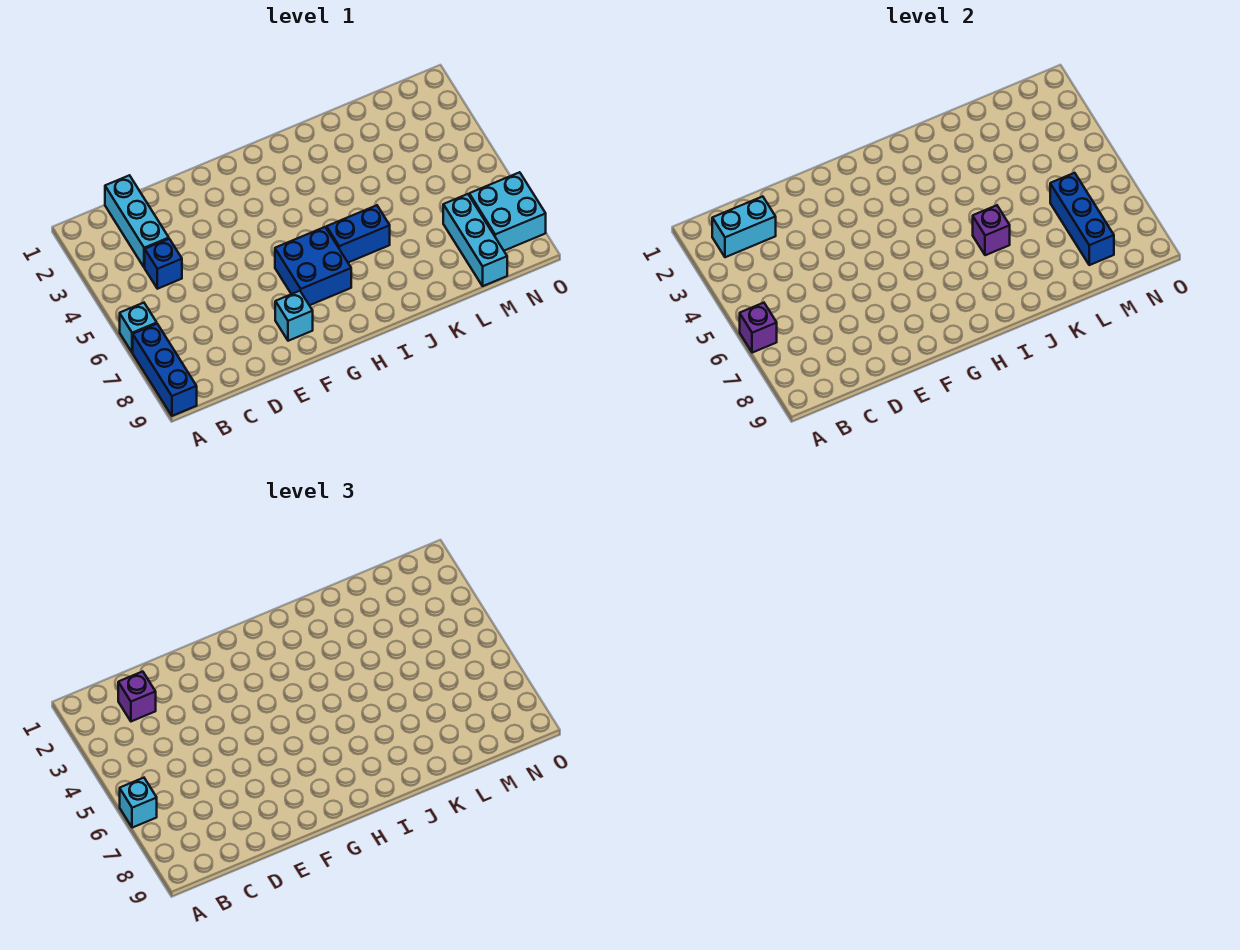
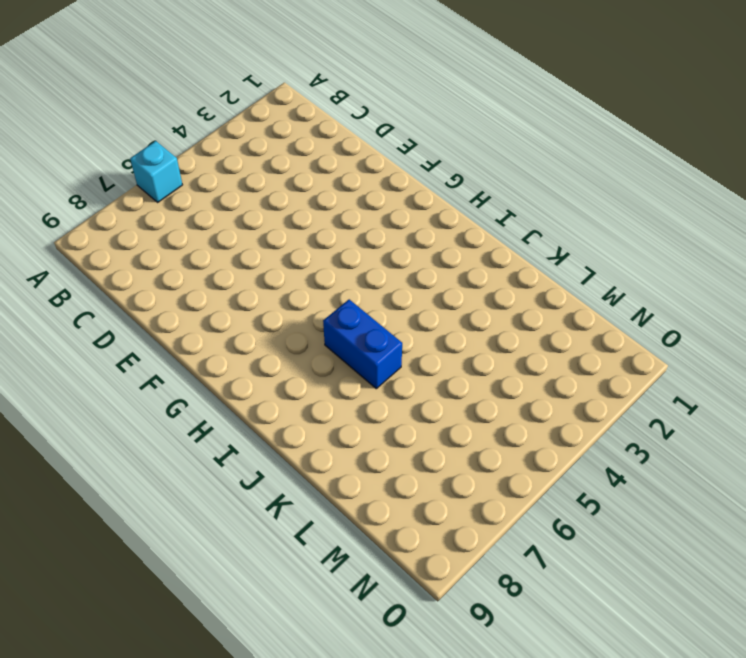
none -> blue brick A7:A9 level 1
none -> cyan brick C1:C3 level 1
none -> blue brick C4 level 1

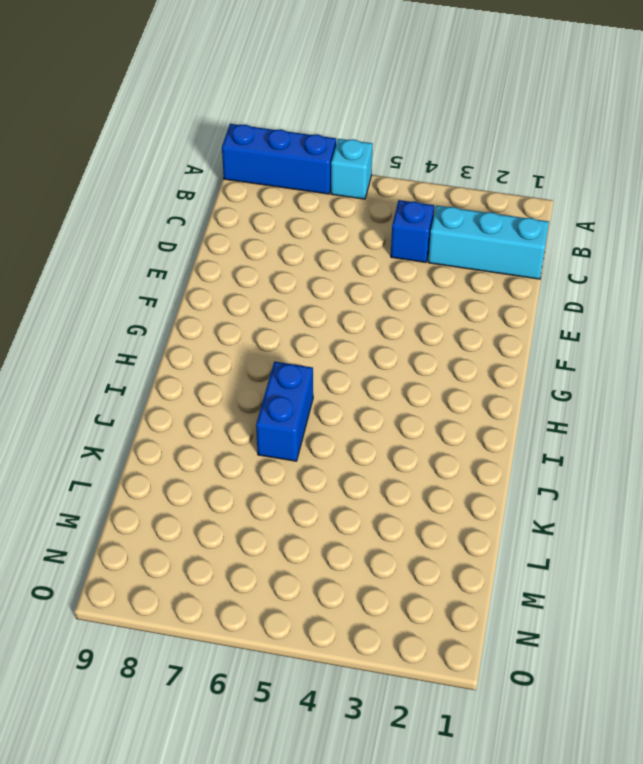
none -> cyan brick F8 level 1
none -> blue brick G6:H7 level 1
none -> cyan brick M7:M9 level 1

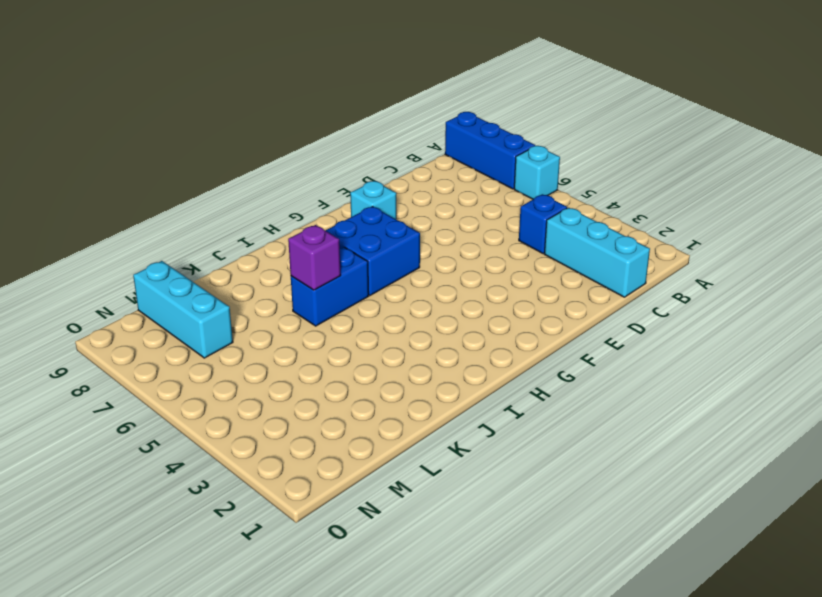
none -> cyan brick N7:O8 level 1
none -> purple brick A6 level 2
none -> cyan brick B2:C2 level 2

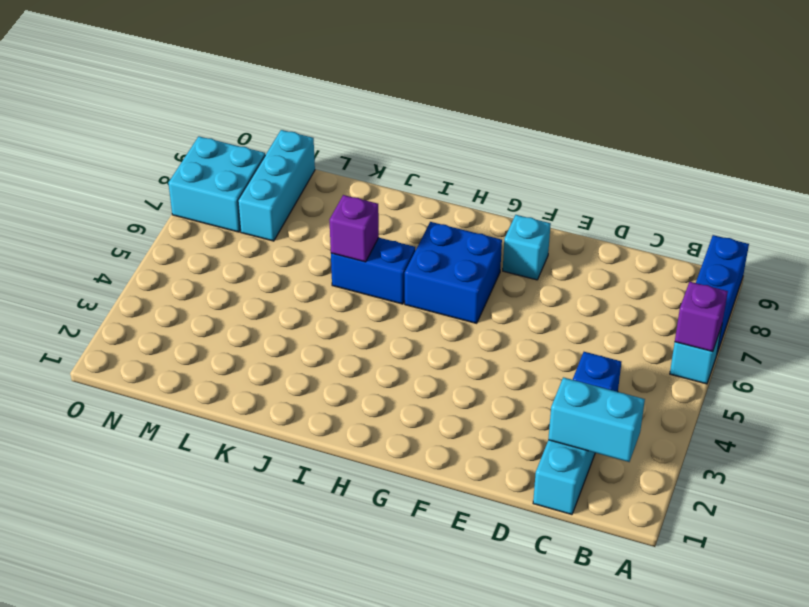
none -> blue brick M6:M8 level 2
none -> cyan brick A6 level 3
none -> purple brick C2 level 3

